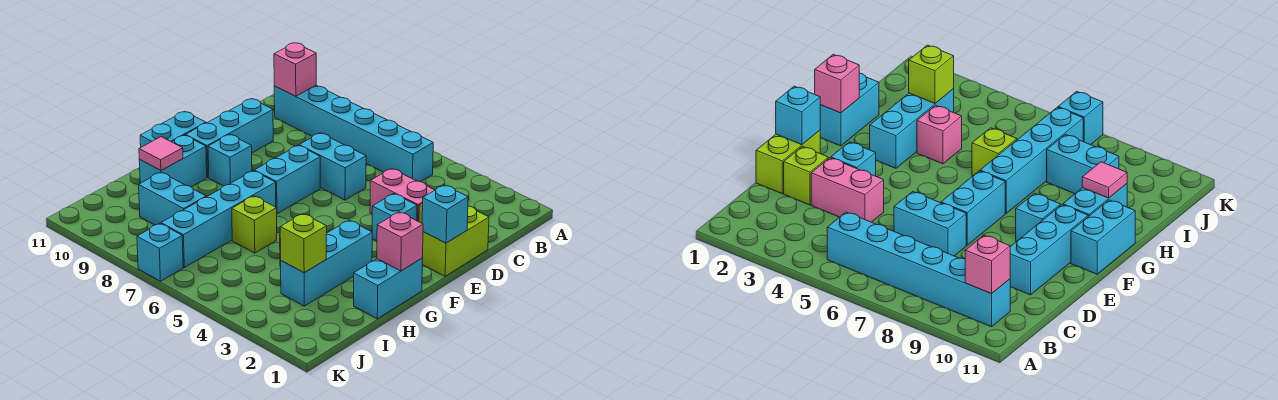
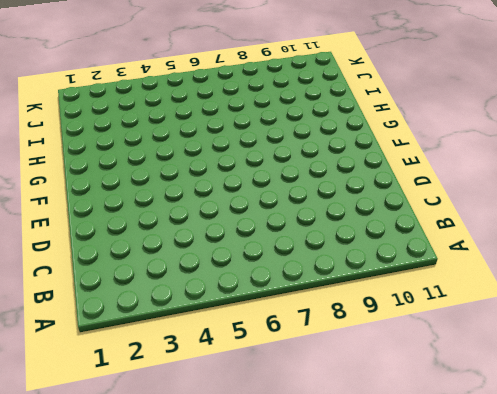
none -> cyan brick B5:B10 level 1
none -> lime brick D1:E1 level 1
none -> lime brick D2 level 1

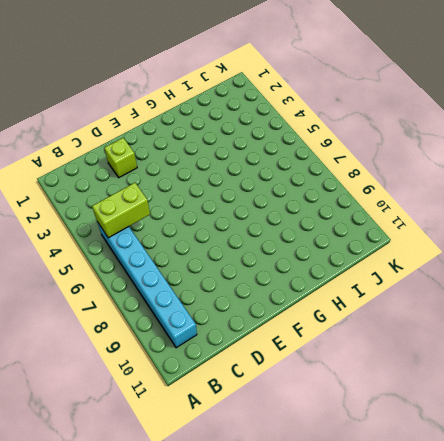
lime brick B5:C5 level 2 -> lime brick D1:E1 level 1
none -> pink brick D3:D4 level 1
none -> cyan brick D6:D7 level 1
none -> cyan brick D10:F10 level 1

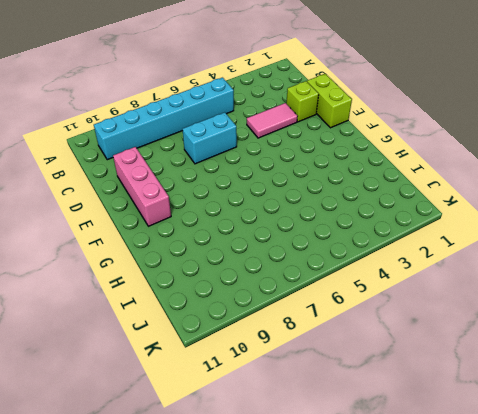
pink tile D3:D4 level 1 -> pink brick D3:D4 level 1
pink brick D10:F10 level 1 -> cyan brick D10:F10 level 1
none -> cyan brick E3 level 1
none -> cyan brick E7:F7 level 1
none -> cyan brick F9 level 1

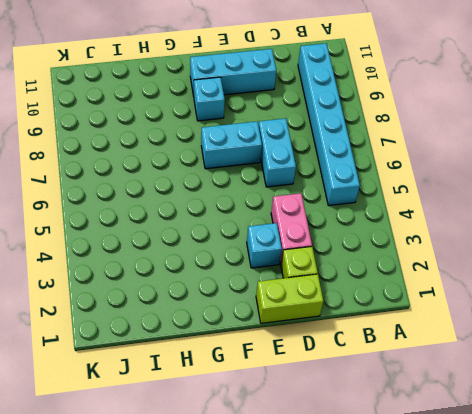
none -> cyan brick F11:G11 level 1
none -> cyan brick G1:H1 level 1
none -> cyan brick G3:I3 level 1

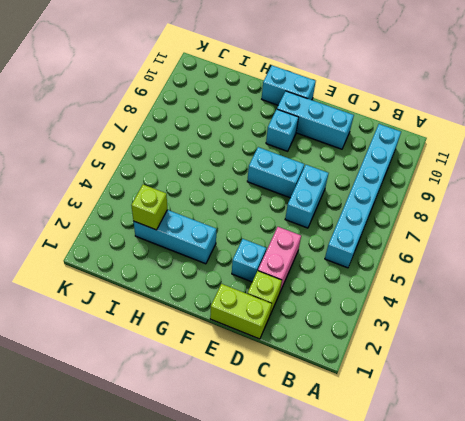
none -> cyan brick G1:H1 level 1
none -> cyan brick G7:J7 level 1
none -> cyan brick G10:H10 level 1

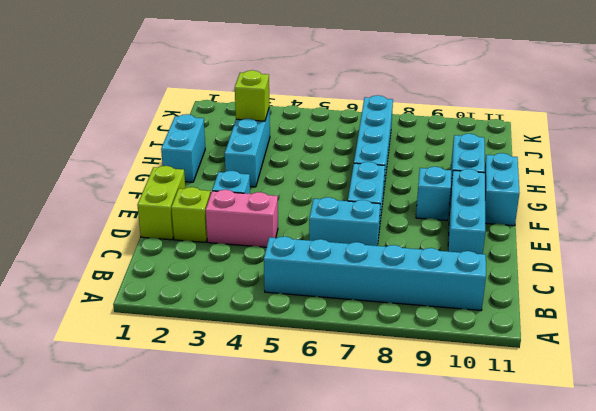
none -> pink brick H4 level 1
none -> lime brick H6 level 1
none -> cyan brick I8:I9 level 1

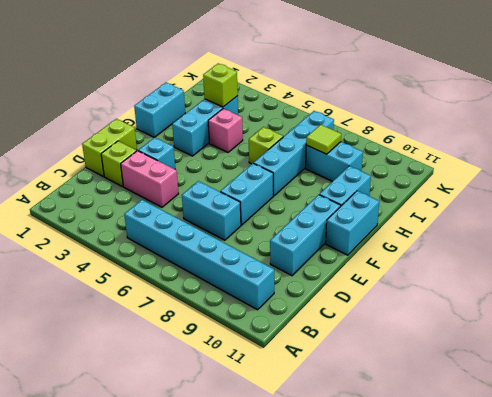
lime tile I8 level 2 -> none
none -> cyan brick F9 level 1
none -> cyan brick K7 level 1
none -> pink brick B10 level 2

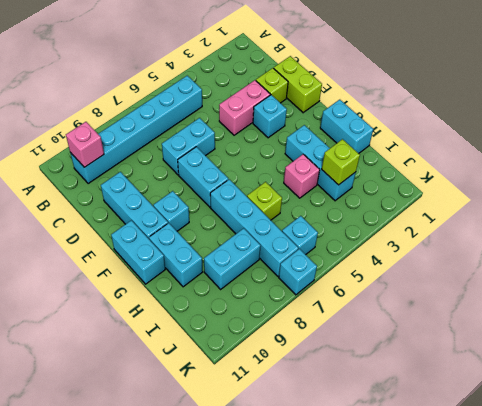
cyan brick J6 level 1 -> cyan brick E1 level 2
none -> pink brick G1 level 2
none -> pink tile H10 level 2

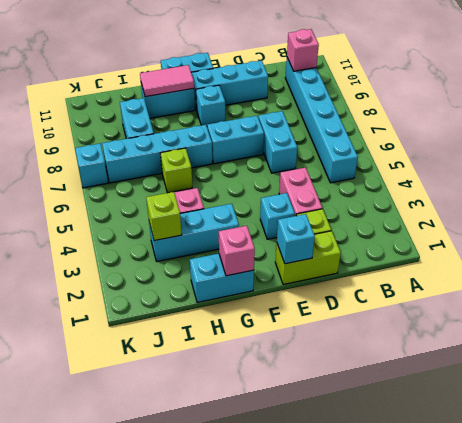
pink tile G10:H10 level 2 -> pink tile H10 level 2

